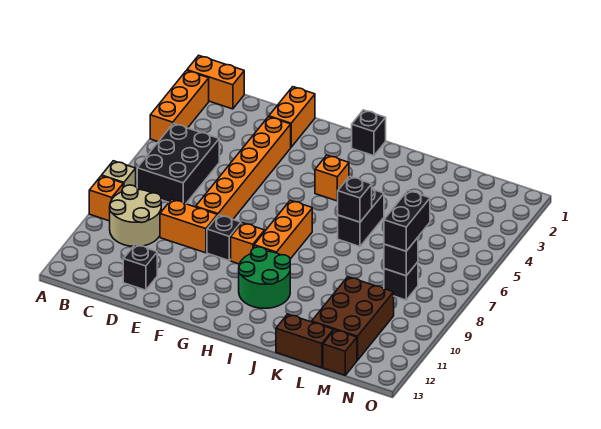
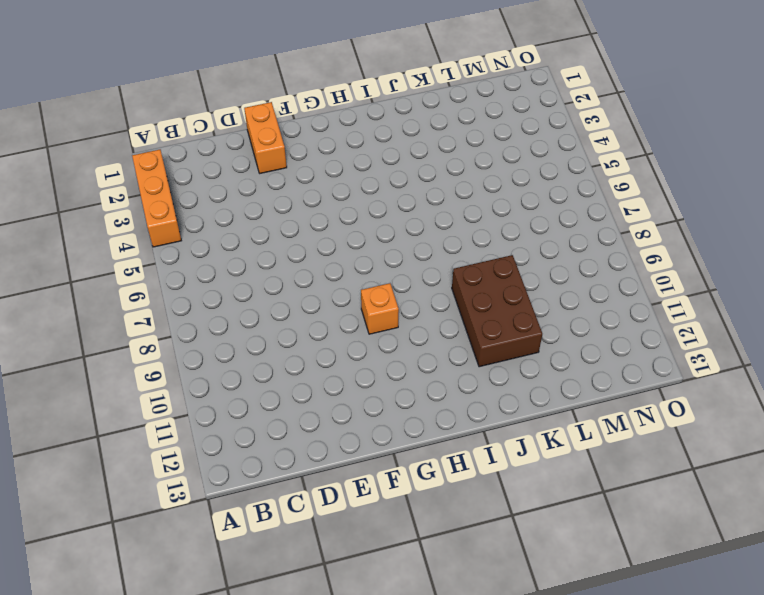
brown brick J9:K11 level 1 -> brown brick L10:M12 level 1
none -> orange brick A1:B1 level 1
none -> tan brick A8 level 1
none -> orange brick A9 level 1

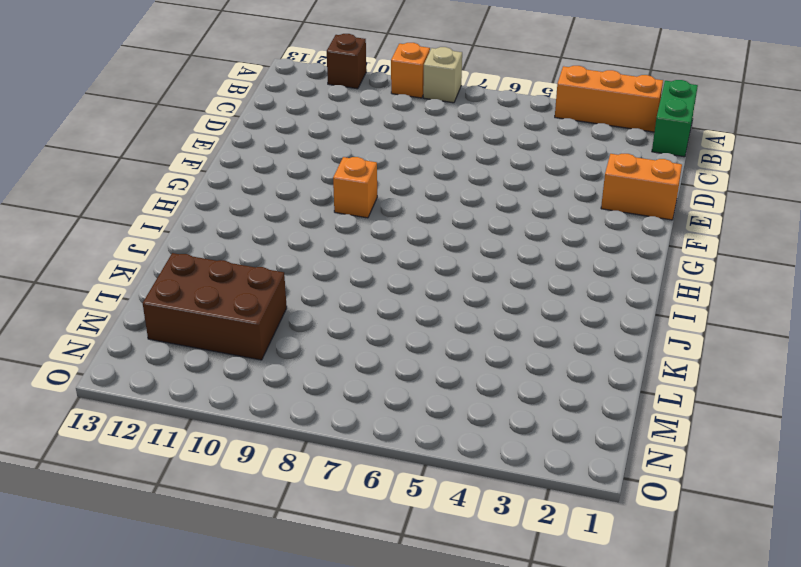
green brick A1:B1 level 1 -> orange brick A1:B1 level 1
brown brick A11 level 1 -> brown brick M13 level 1
none -> black brick B5:C7 level 1
none -> tan round brick B9:C10 level 1
none -> orange brick D9:E9 level 1

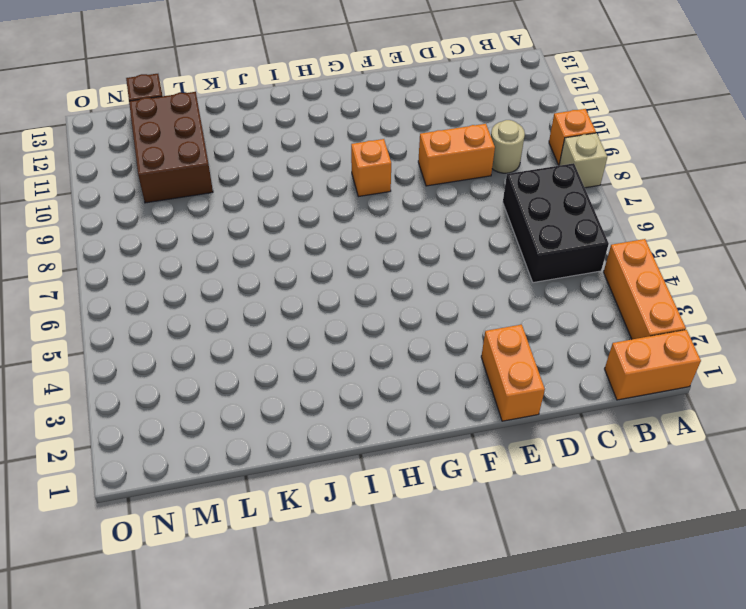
tan round brick C9 level 1 -> tan round brick B9:C10 level 1
none -> black brick D12 level 1
none -> orange brick E3:E8 level 1
none -> black brick F9 level 1

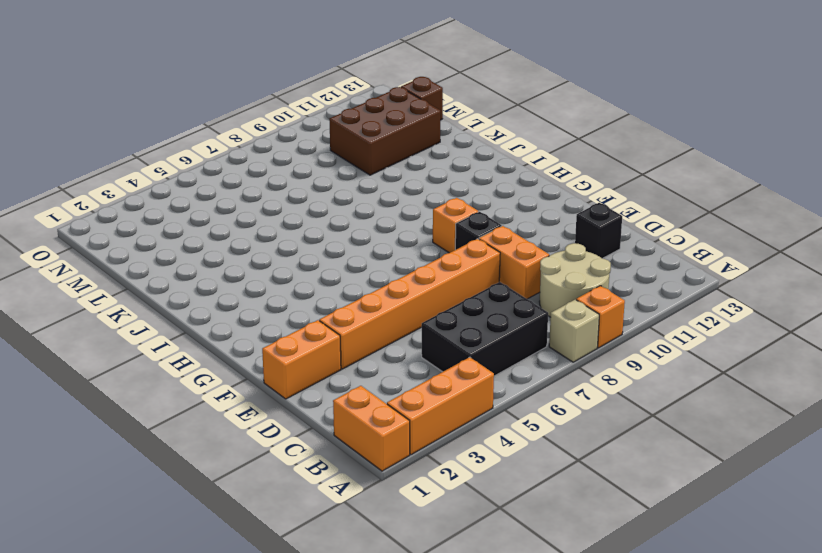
none -> black brick H1 level 1
none -> orange brick H4 level 1
none -> orange brick H7:H9 level 1

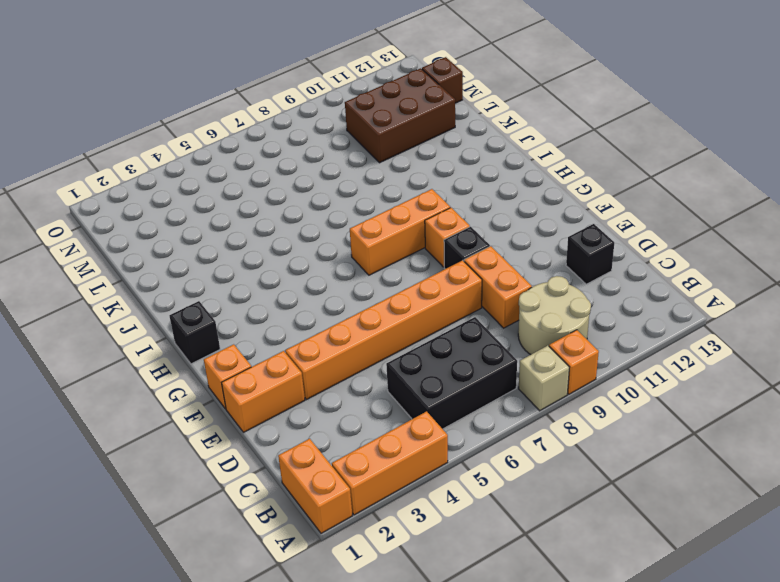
orange brick F1 level 1 -> orange brick H4 level 1
none -> green round brick H10:I11 level 1
none -> black brick J5:J6 level 1
none -> brown brick K13:L13 level 1

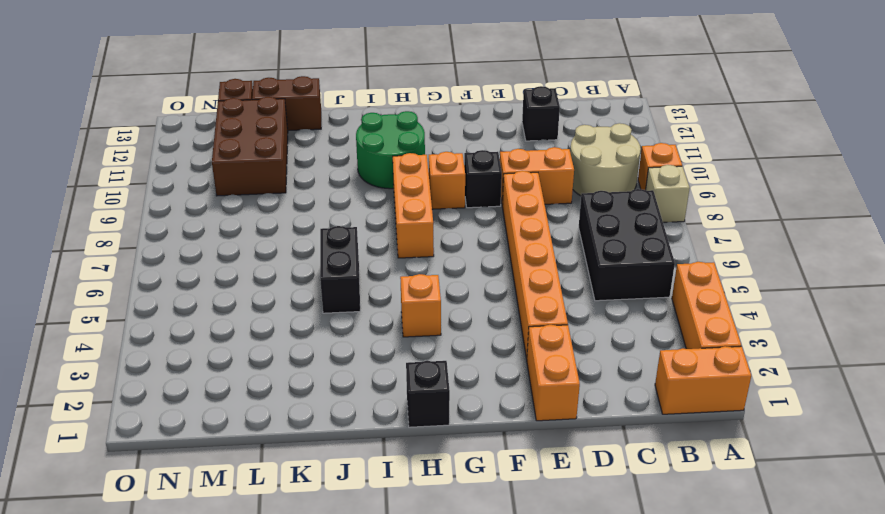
none -> black brick M8 level 1
none -> black brick J6 level 2
none -> black brick M8 level 2

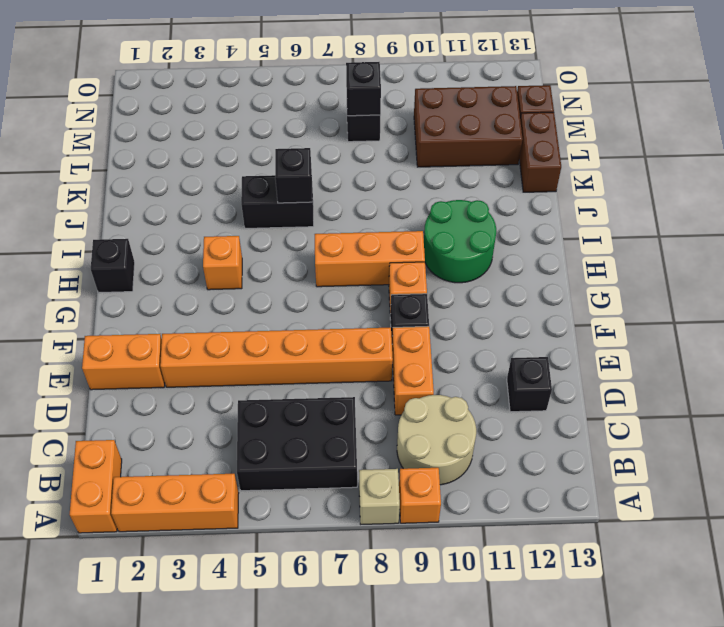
none -> black brick M7:M8 level 3

